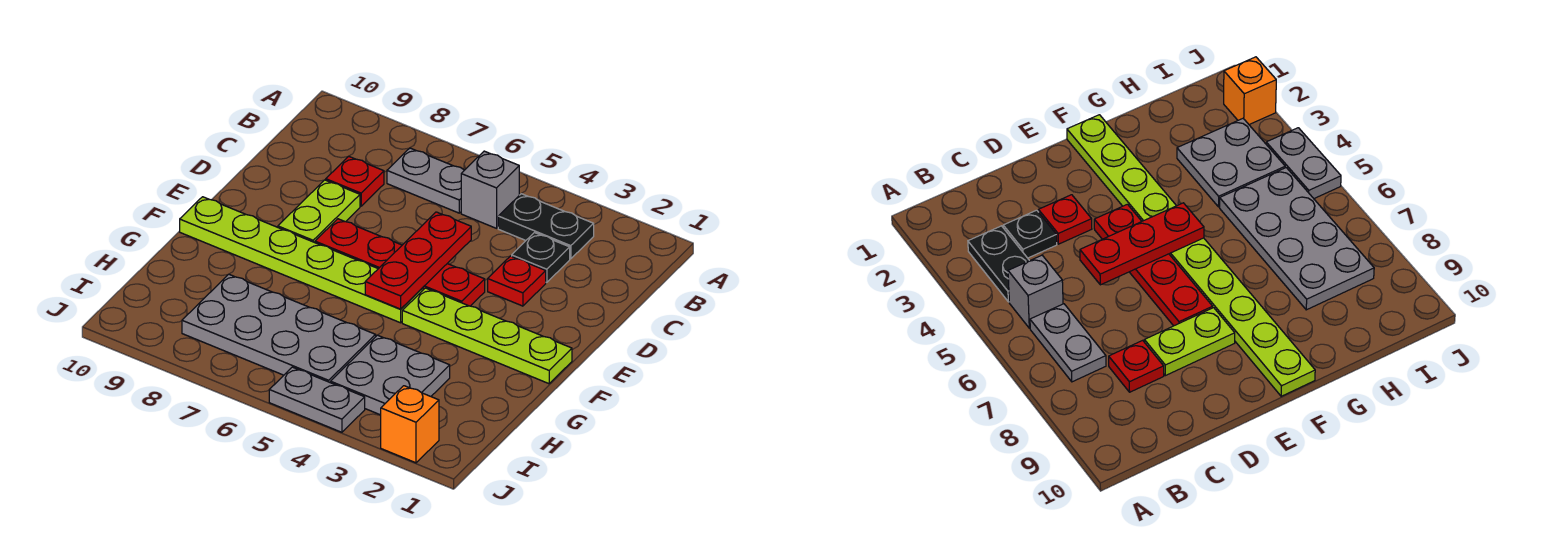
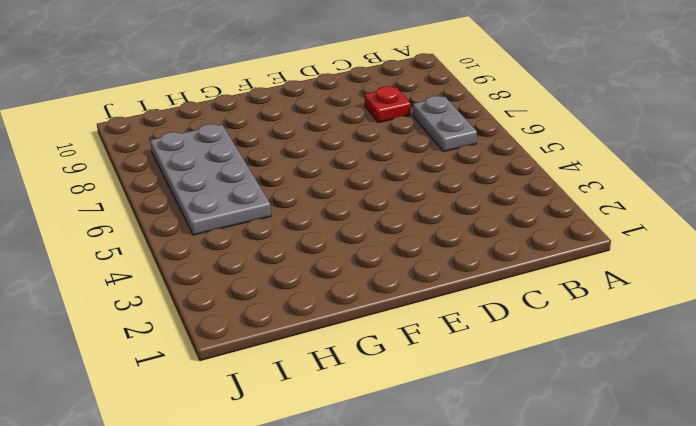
none -> black plate B3:B4 level 1
none -> grey brick B5 level 1
none -> black plate C3 level 1

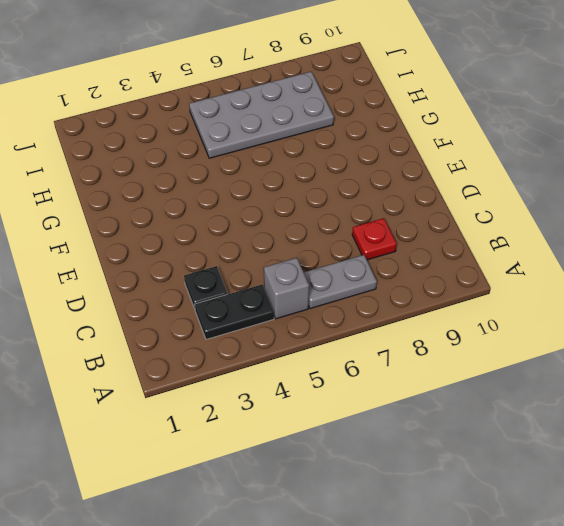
none -> red plate D3 level 1
none -> lime plate D8:E8 level 1
none -> red plate E4:E7 level 1

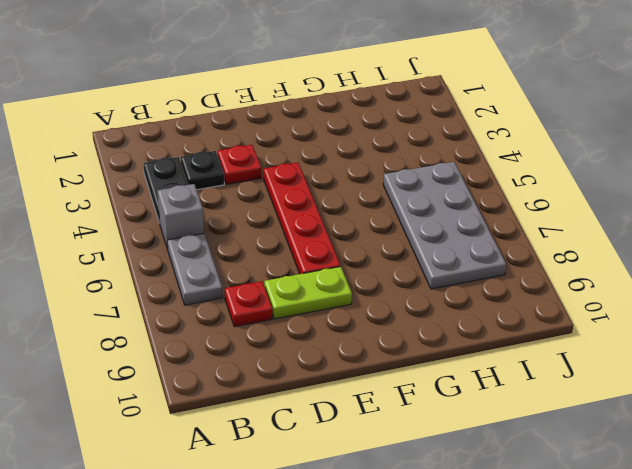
none -> lime plate F1:F4 level 1
none -> lime plate F5:F10 level 1
none -> grey plate H3:I4 level 1

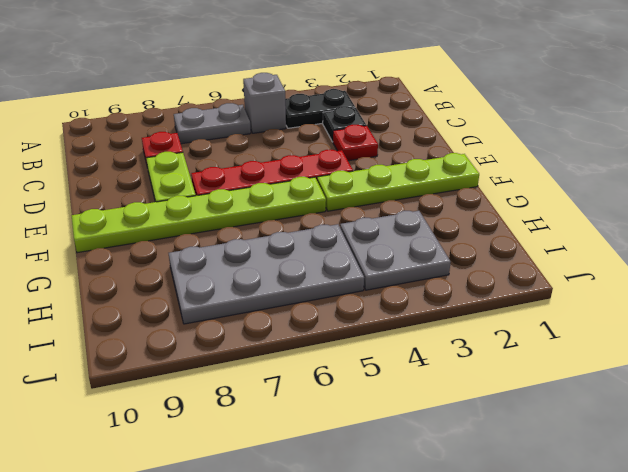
none -> orange brick J2 level 1
none -> grey plate J4:J5 level 1
none -> red plate D5:F5 level 2

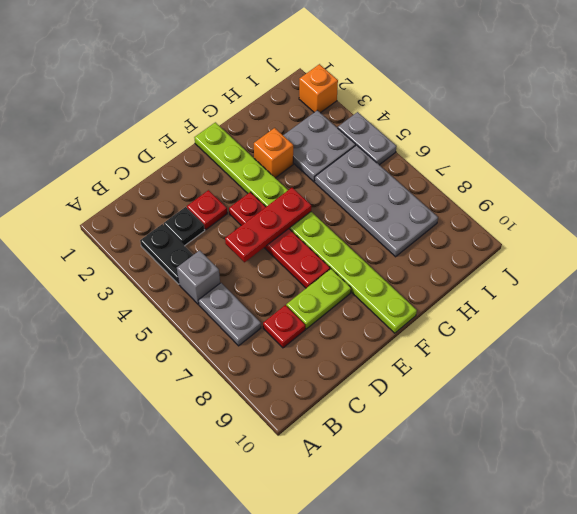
orange brick G3 level 1 -> none

